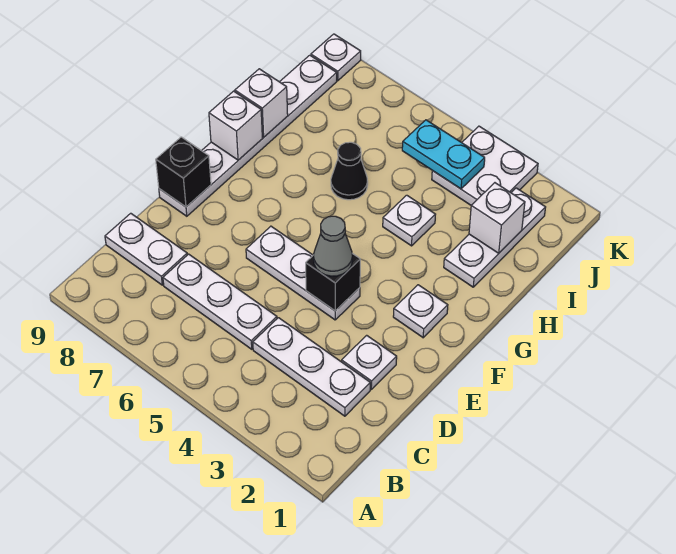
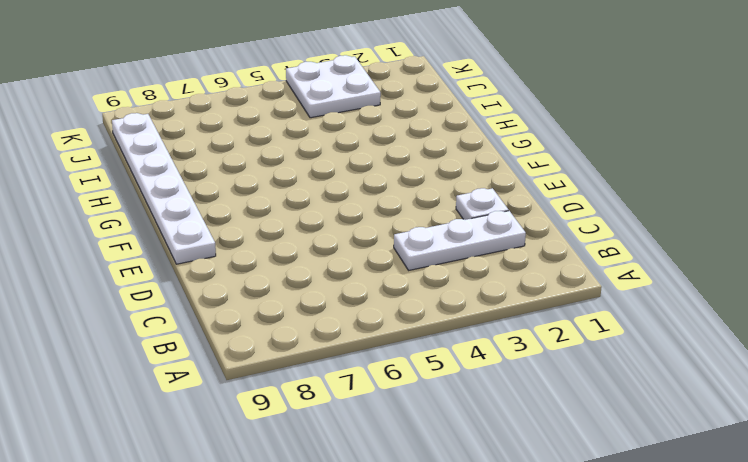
none -> white plate C5:C7 level 1
none -> white plate C8:C9 level 1
none -> white plate E4:E6 level 1

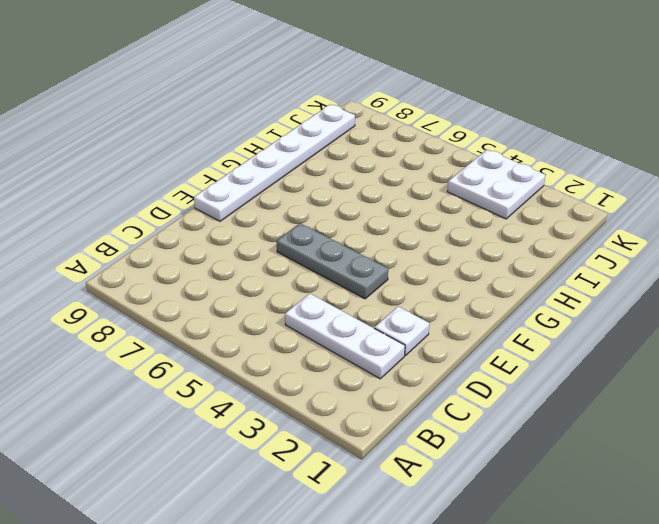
grey plate E4:E6 level 1 -> white plate E4:E6 level 1
none -> white plate C5:C7 level 1
none -> white plate C8:C9 level 1
none -> white plate F2 level 1

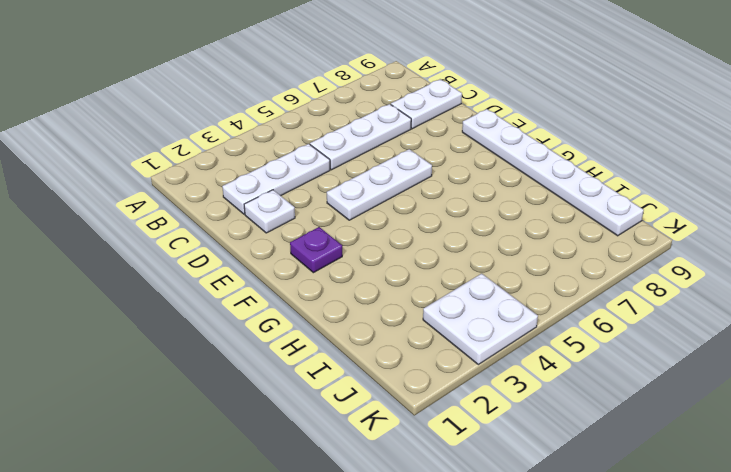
purple plate F2 level 1 -> white plate F2 level 1
none -> white plate H2:J2 level 1
none -> white plate H4 level 1
none -> black cone H6 level 1

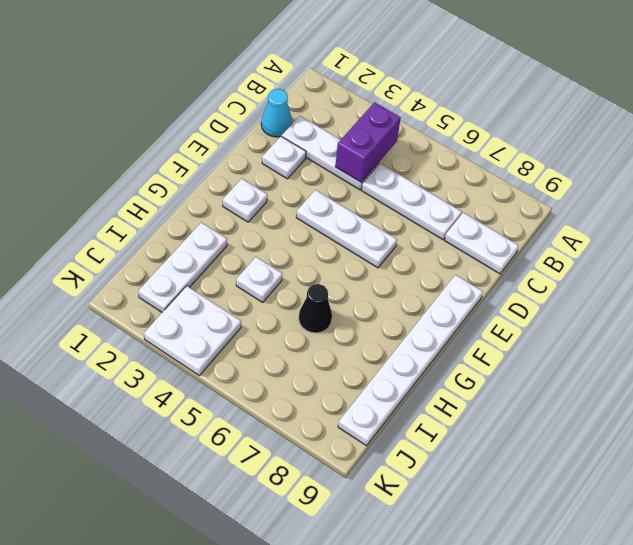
purple brick B4:C4 level 2 -> none
cyan cone C1 level 1 -> none
none -> white plate K9 level 1
none -> black brick E4 level 2
none -> black brick E9 level 2

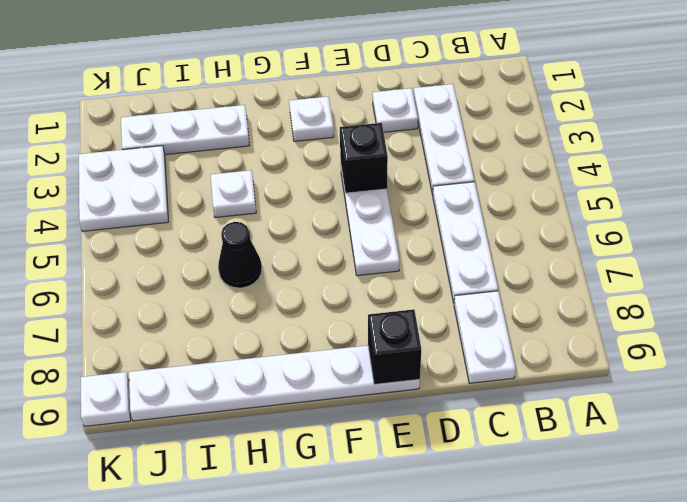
none -> white brick G9 level 2
none -> white brick H9 level 2
none -> white brick I2 level 2

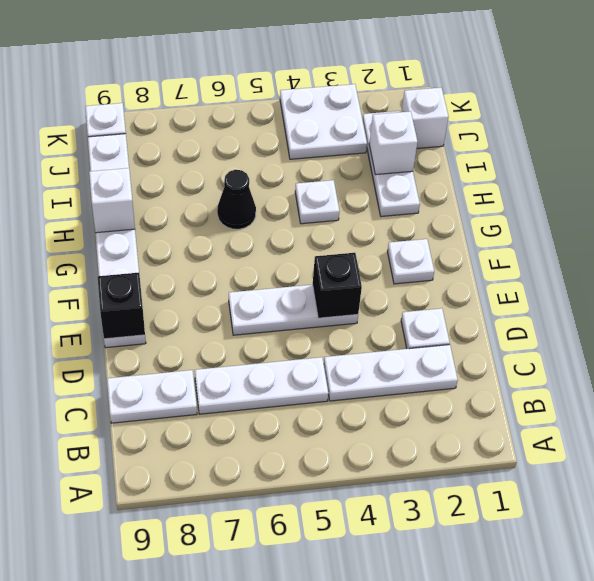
white brick J1 level 1 -> white brick G9 level 2
none -> cyan plate J4:J5 level 2
none -> grey cone E4 level 3

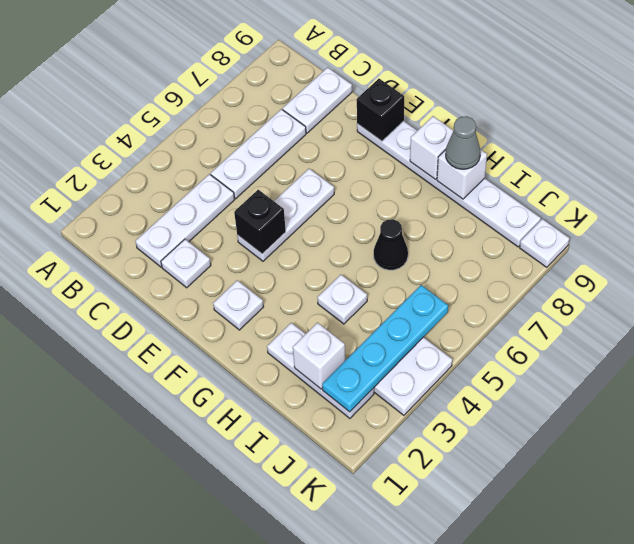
grey cone H9 level 3 -> grey cone E4 level 3
cyan plate J2:J5 level 2 -> cyan plate J4:J5 level 2

